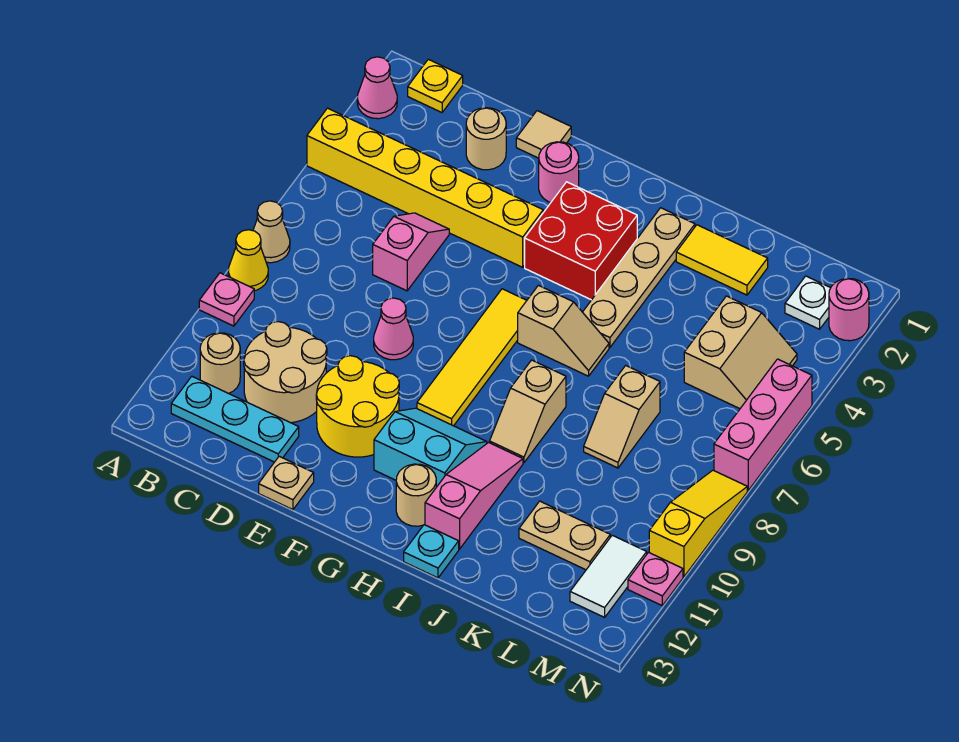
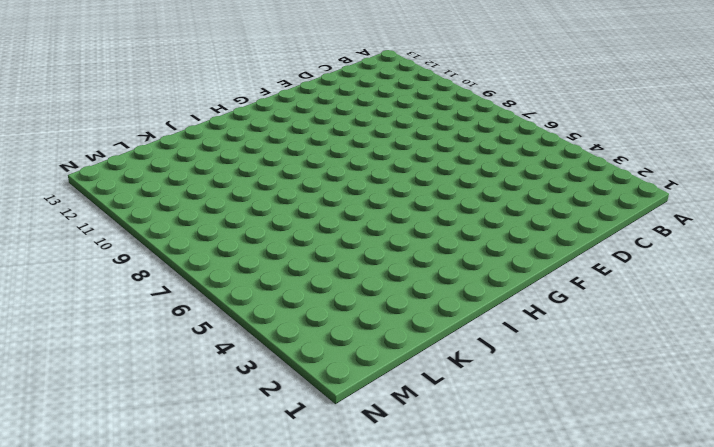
none -> pink cone A2 level 1
none -> yellow brick A4:F4 level 1
none -> tan cone A7 level 1
none -> yellow cone A8 level 1

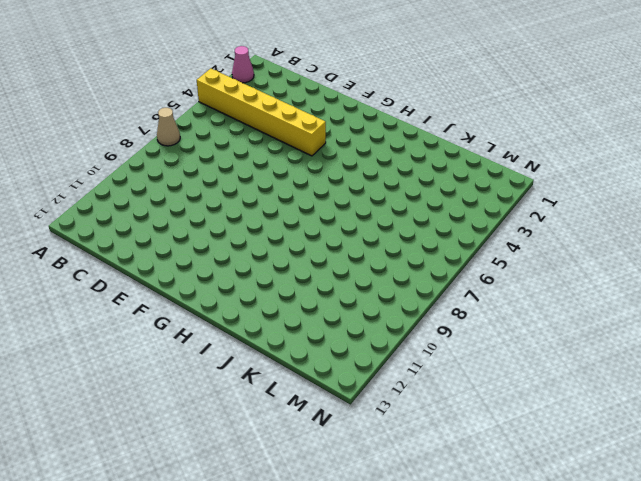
none -> yellow cone A8 level 1
none -> pink plate A9 level 1
none -> yellow plate B1 level 1
none -> tan round brick B11 level 1

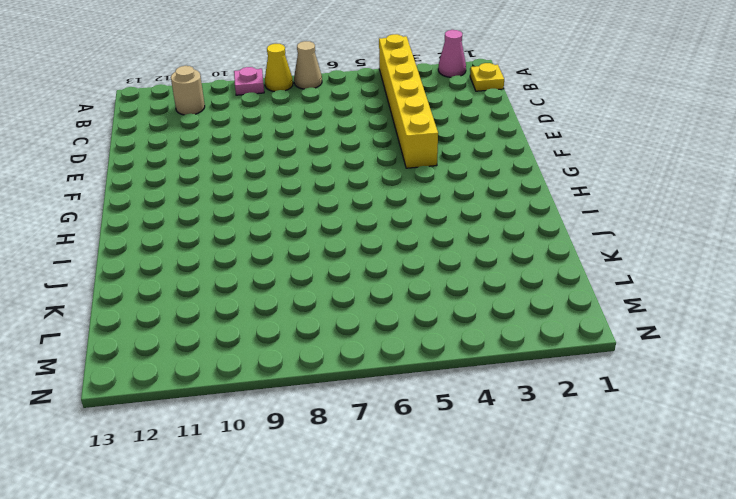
none -> cyan plate B12:D12 level 1
none -> tan round brick C10:D11 level 1
none -> tan round brick D2 level 1
none -> pink slope D5:D6 level 1 top 6

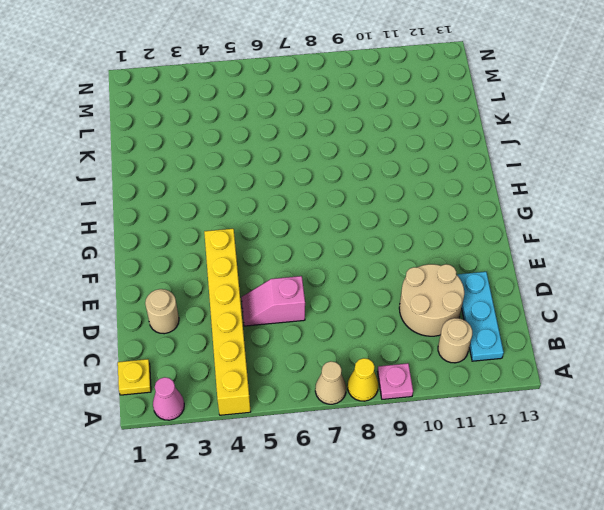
none -> tan tile E1 level 1
none -> pink cone E8 level 1
none -> yellow round brick E10:F11 level 1
none -> tan plate E13 level 1

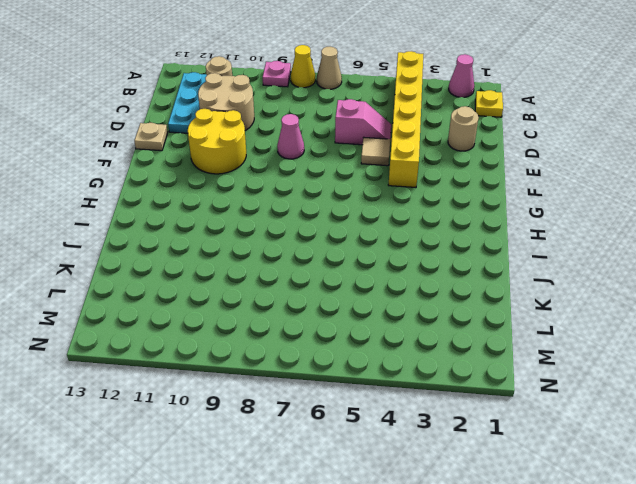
tan tile E5 level 1 -> tan tile E1 level 1
none -> pink round brick F2 level 1
none -> red brick G3:H4 level 1
none -> yellow tile G6:G9 level 1
none -> cyan slope G10:H11 level 1 top 11

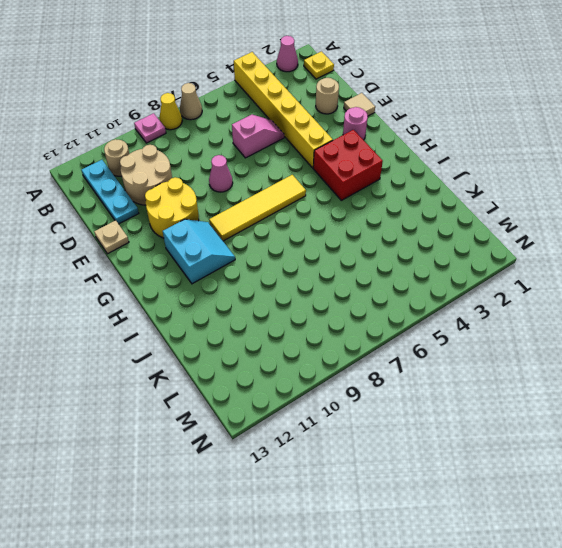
none -> tan slope H6:I6 level 1 top H
none -> tan round brick H12 level 1
none -> tan plate I2:I5 level 1
none -> tan slope I8:I9 level 1 top 8

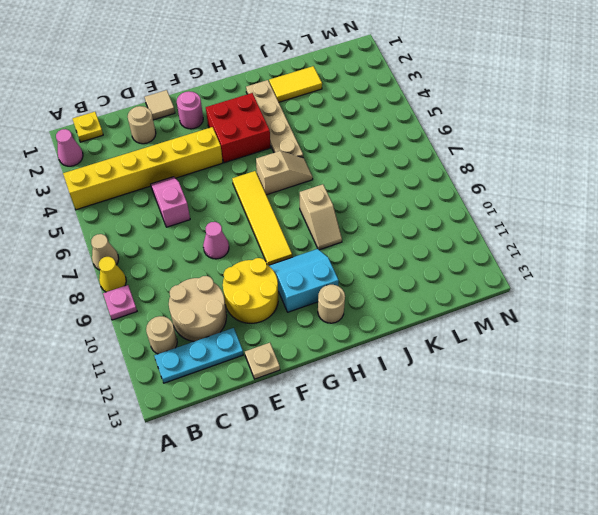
none -> pink slope I10:I12 level 1 top 12
none -> cyan plate I13 level 1
none -> tan slope K7:K8 level 1 top 7
none -> tan plate K11:L11 level 1

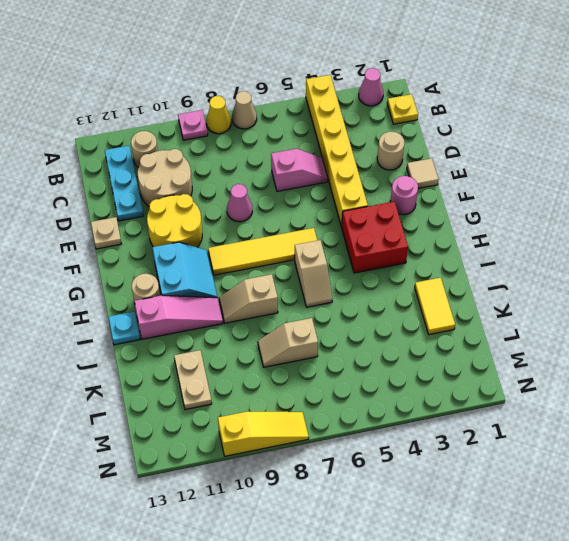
none -> tan plate I2:I5 level 1
none -> tan slope L4:M5 level 1 top L
none -> white plate M2 level 1
none -> white tile M11:M12 level 1

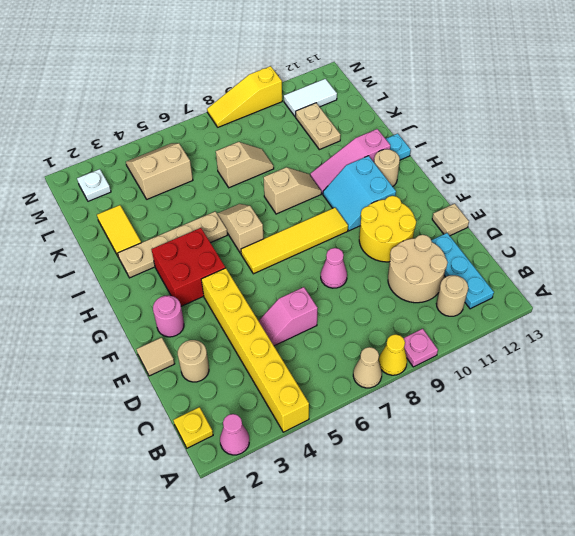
none -> pink round brick N2 level 1
none -> pink brick N5:N7 level 1
none -> pink plate N11 level 1

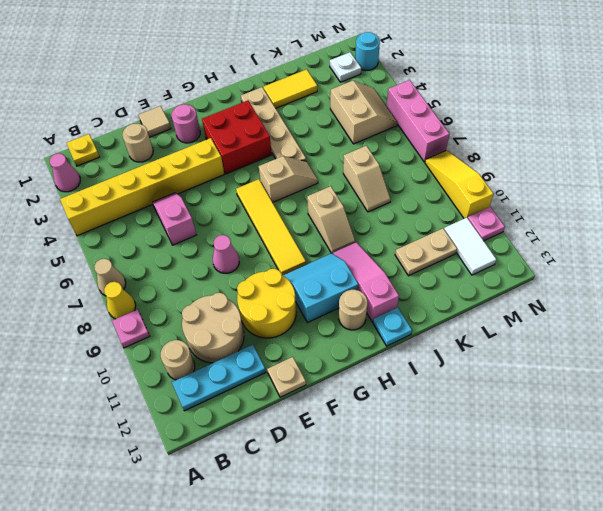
cyan round brick N2 level 1 -> pink round brick N2 level 1

